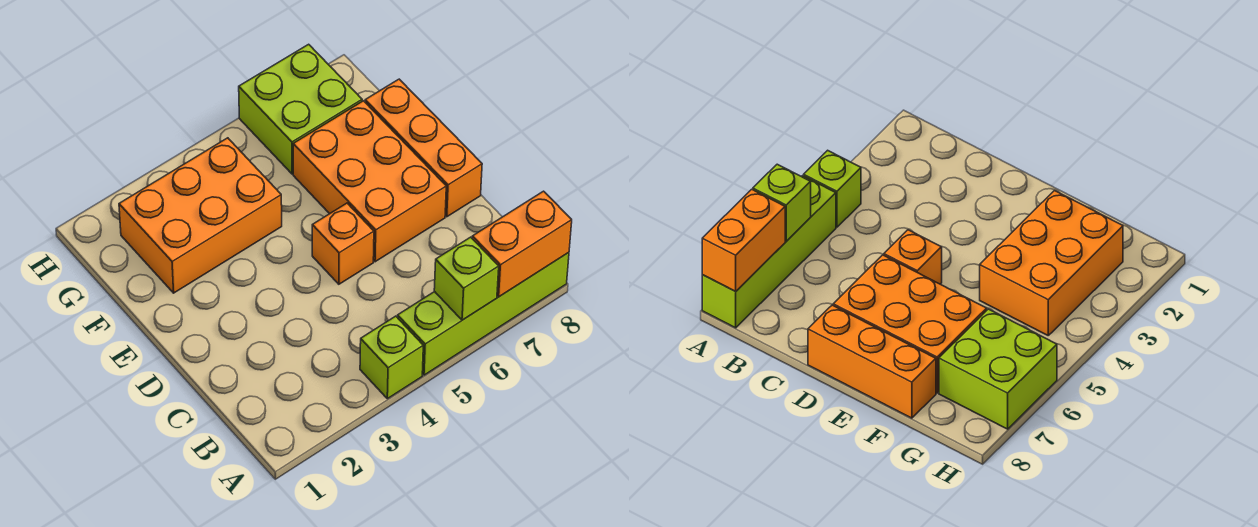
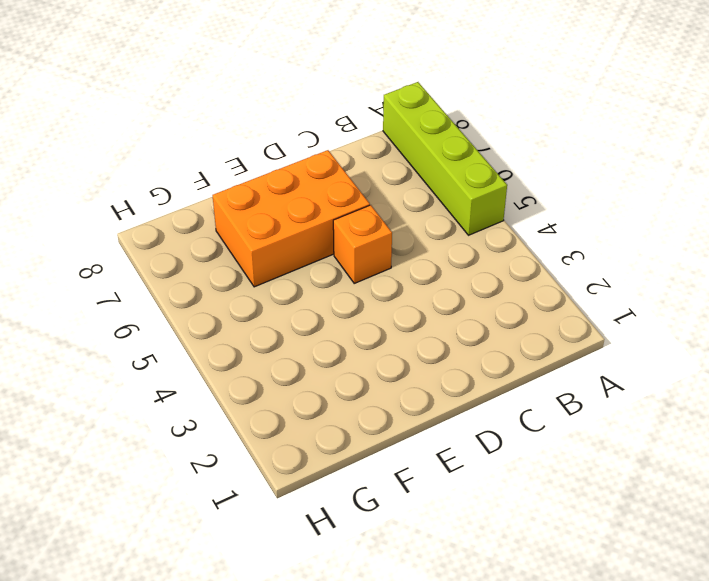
none -> lime brick A4 level 1
none -> orange brick D8:F8 level 1

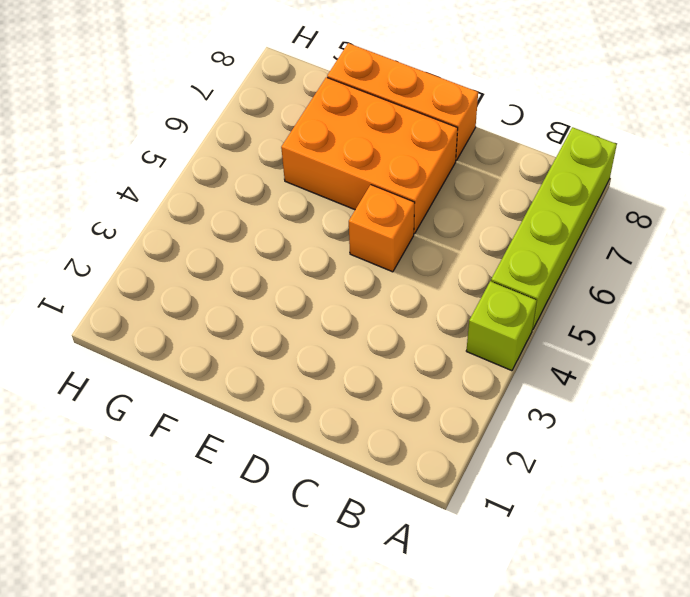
none -> orange brick F2:G4 level 1
none -> lime brick G6:H7 level 1

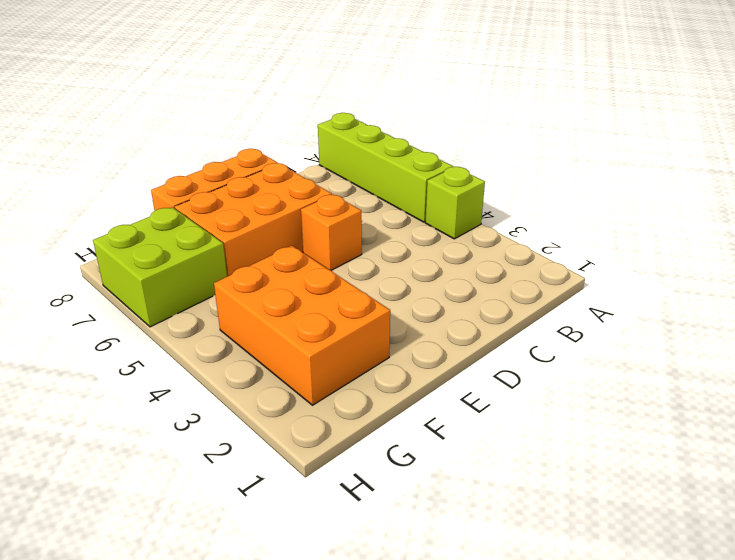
none -> lime brick A6 level 2
none -> orange brick A7:A8 level 2

